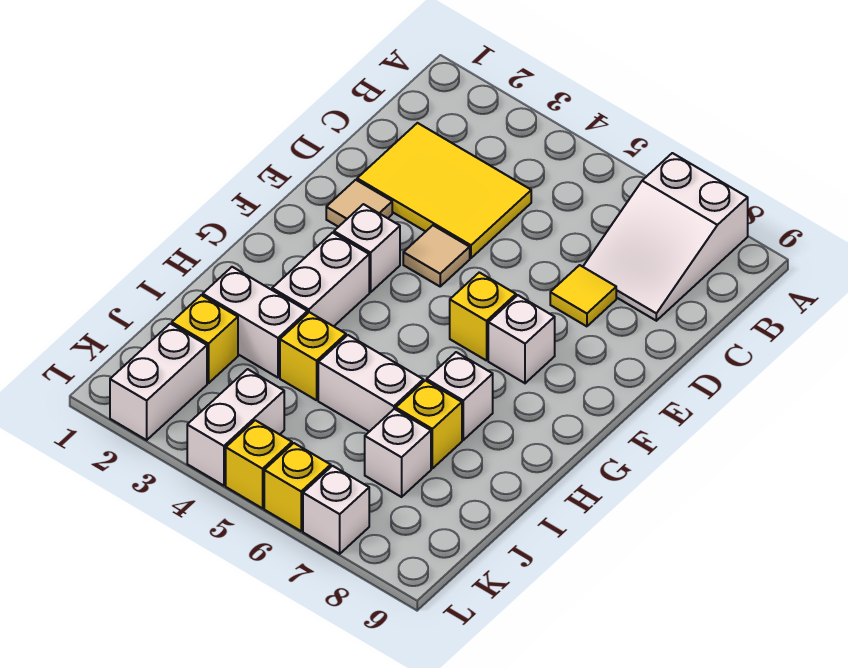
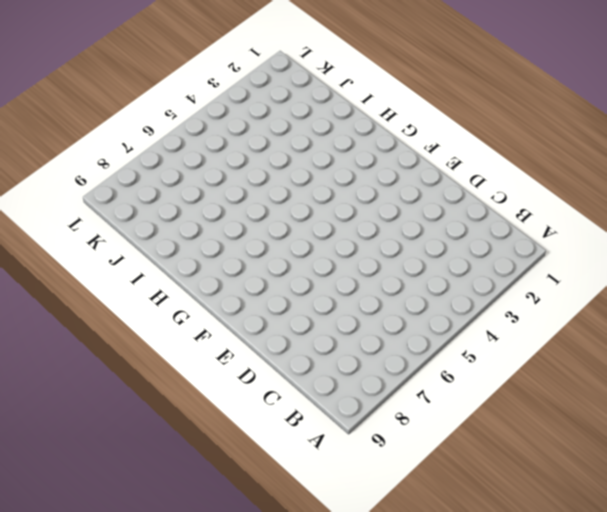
none -> white slope A7:C8 level 1 top A
none -> yellow tile C2:D4 level 1
none -> yellow tile D7 level 1

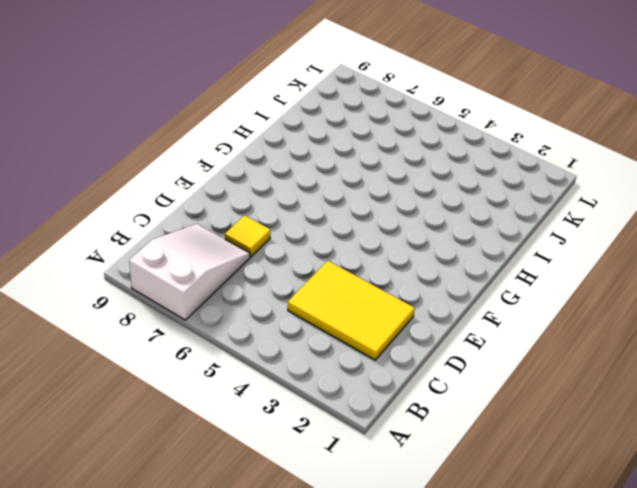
none -> tan tile E2 level 1
none -> tan tile E4 level 1
none -> white brick F3 level 1

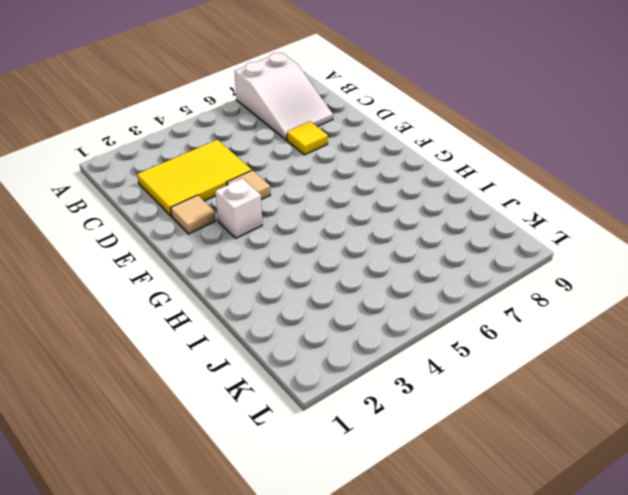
none -> yellow brick F6 level 1
none -> white brick F7 level 1
none -> white brick G3:H3 level 1

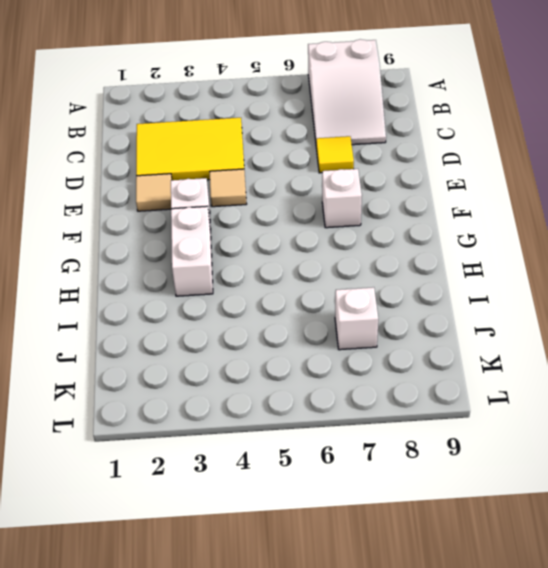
none -> yellow brick F6 level 1
none -> white brick H7 level 1
none -> white brick I2:I3 level 1

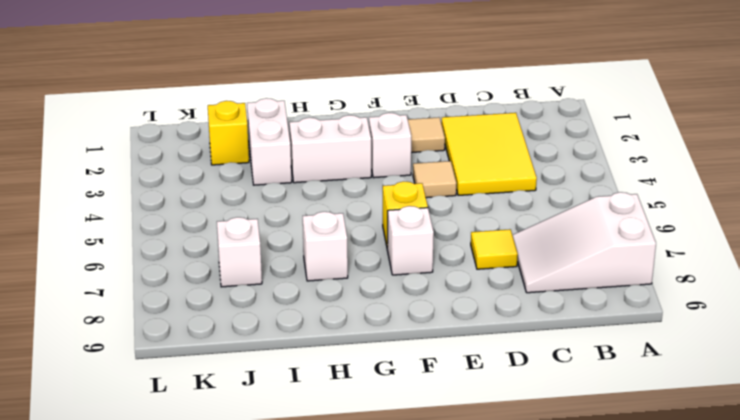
none -> yellow brick I4 level 1
none -> white brick I5:I6 level 1
none -> yellow brick I7 level 1

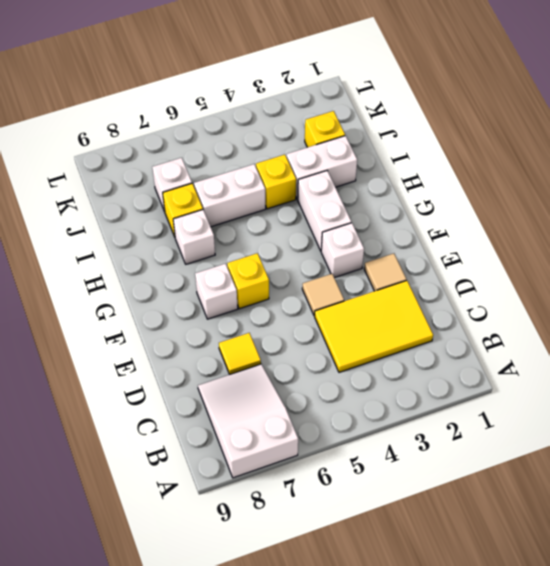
none -> white brick K2:L2 level 1
none -> white brick K4:L4 level 1
none -> yellow brick L5 level 1

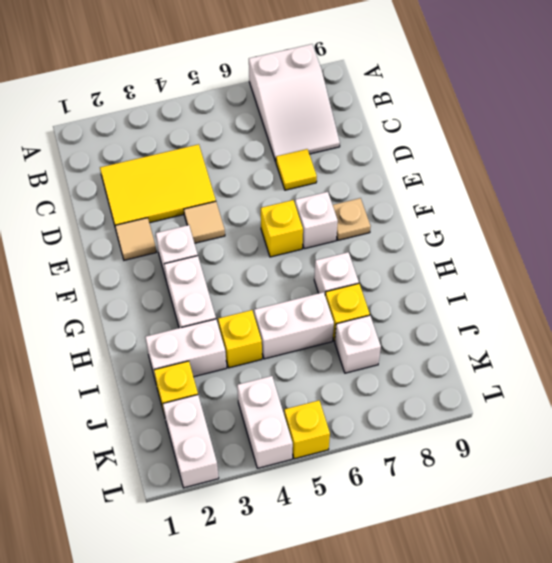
tan plate F8 level 1 -> none
none -> yellow brick L6 level 1
none -> white brick L7 level 1

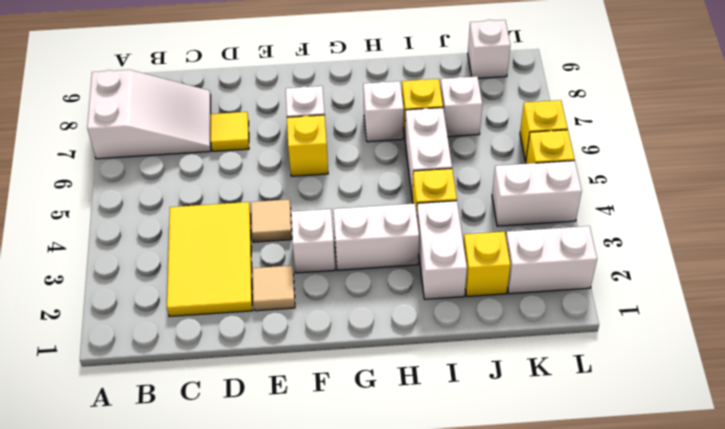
white brick K9 level 1 -> white brick L7 level 1

